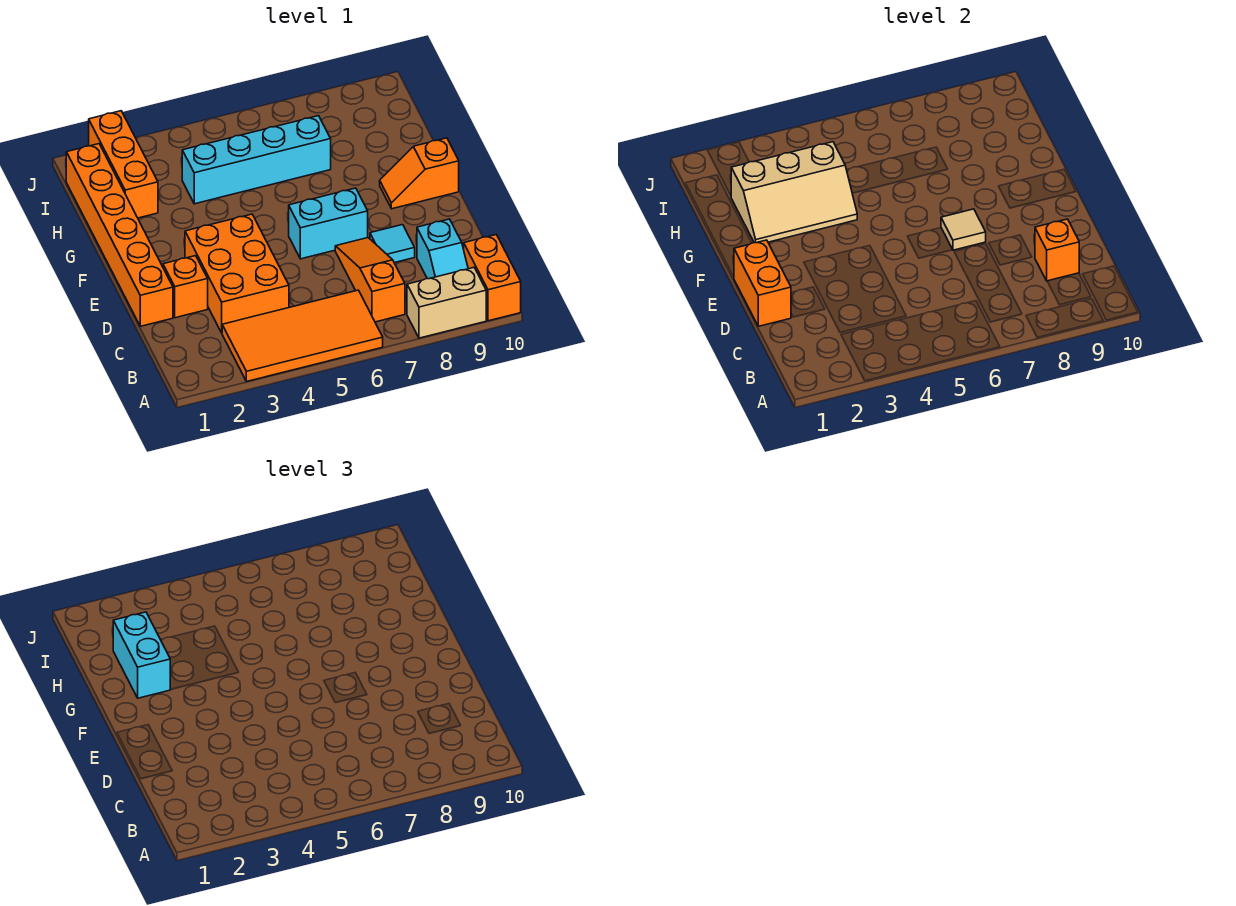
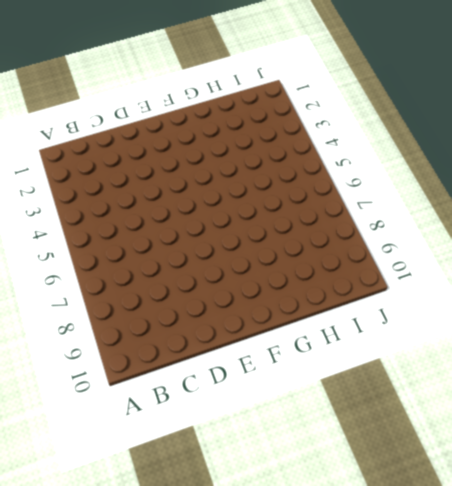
none -> orange tile A3:B6 level 1
none -> tan brick A8:A9 level 1
none -> orange brick A10:B10 level 1

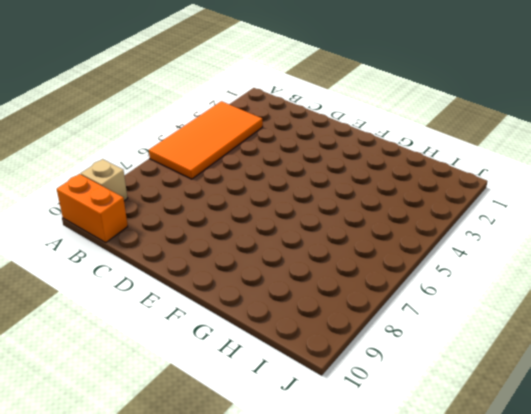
tan brick A9 level 1 -> tan brick A8:A9 level 1
none -> orange slope B7:D7 level 1 top B
none -> cyan slope B9:C9 level 1 top C
none -> orange brick C3:E4 level 1

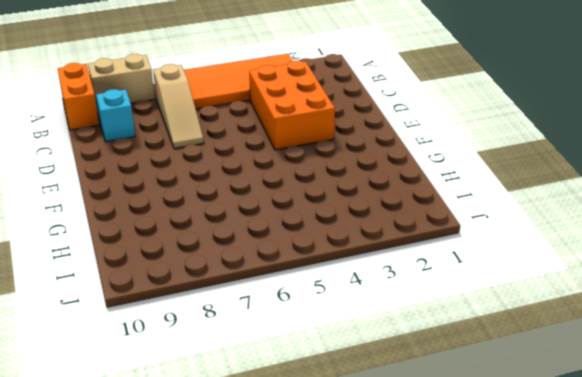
tan slope B7:D7 level 1 top B -> orange slope B7:D7 level 1 top B
none -> orange brick D1:I1 level 1
none -> orange brick D2 level 1
none -> cyan tile D8 level 1

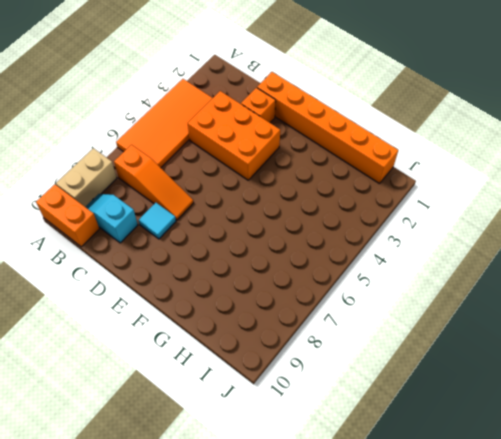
none -> cyan brick E6:E7 level 1
none -> orange slope F9:F10 level 1 top 10
none -> orange brick H2:J2 level 1

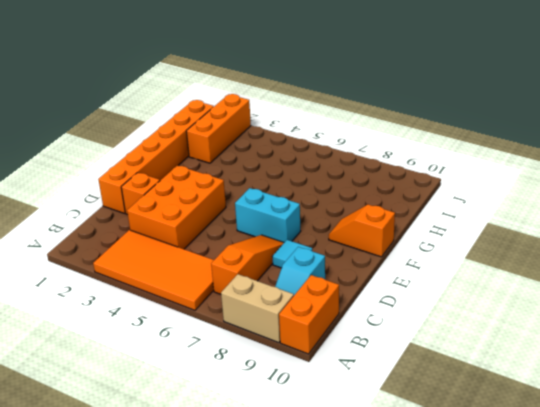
none -> cyan brick H4:H7 level 1
none -> orange brick C9 level 2
none -> orange brick D1:E1 level 2

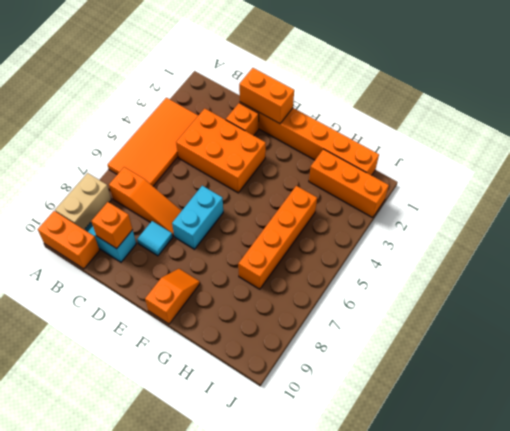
orange brick H4:H7 level 1 -> cyan brick H4:H7 level 1
none -> tan tile E7 level 2
none -> tan slope G2:H4 level 2 top H
none -> cyan brick G2:H2 level 3

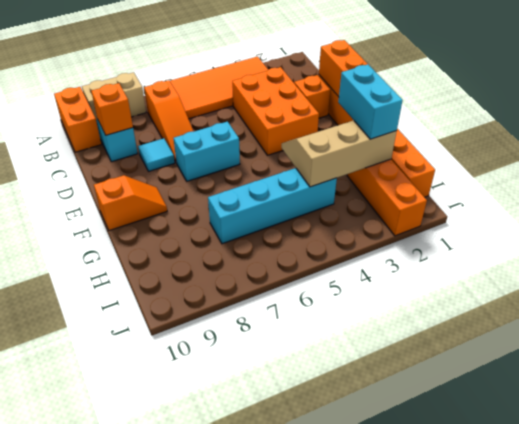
none -> tan tile E7 level 2

